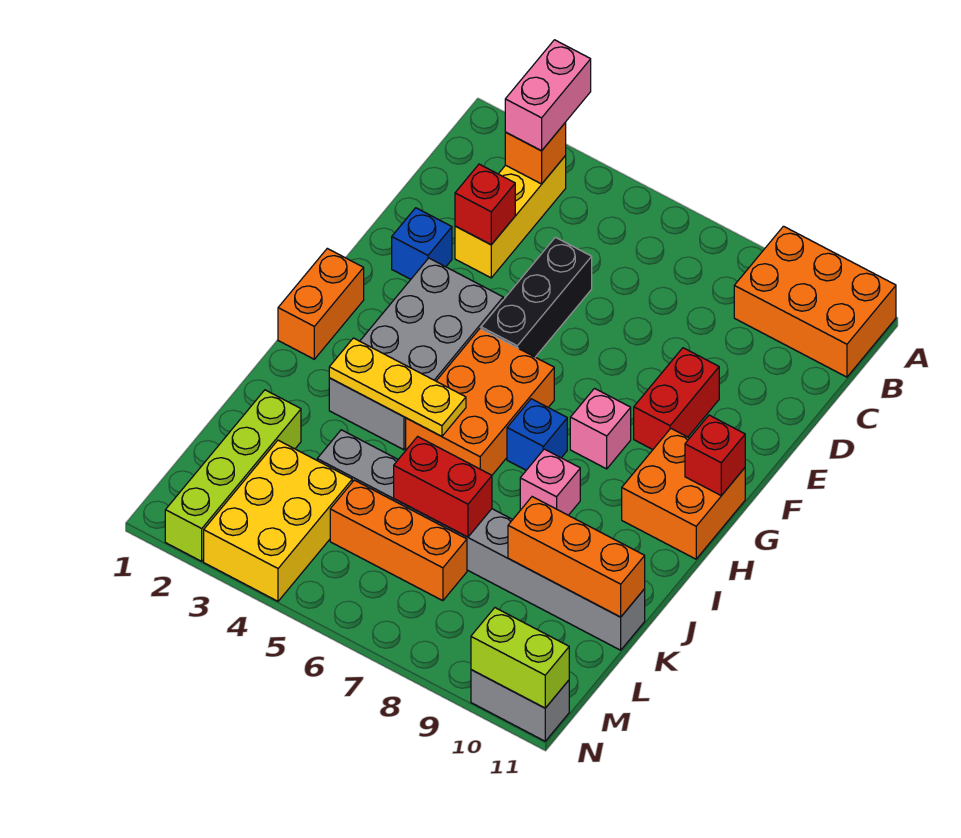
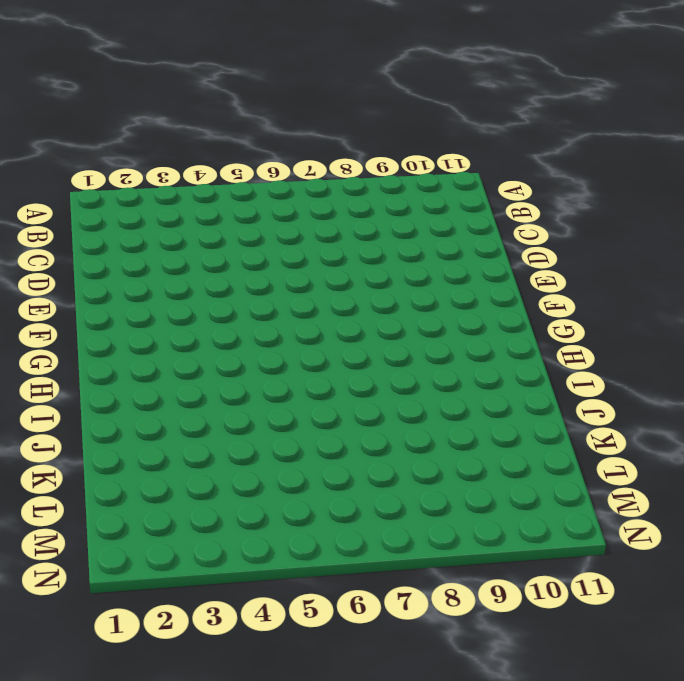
none -> orange brick A9:B11 level 1
none -> yellow brick B3:D3 level 1
none -> black brick D5:F5 level 1

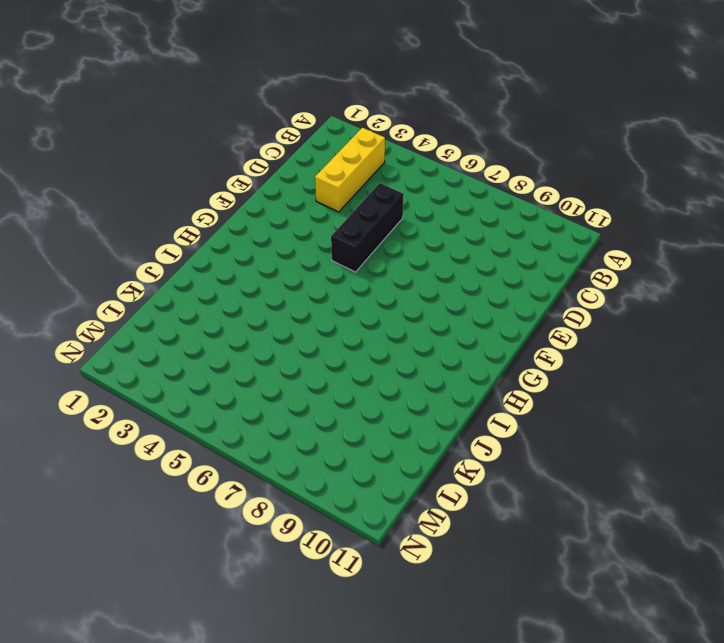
none -> orange brick A9:B11 level 1
none -> blue brick E2 level 1
none -> red brick E9:F9 level 1

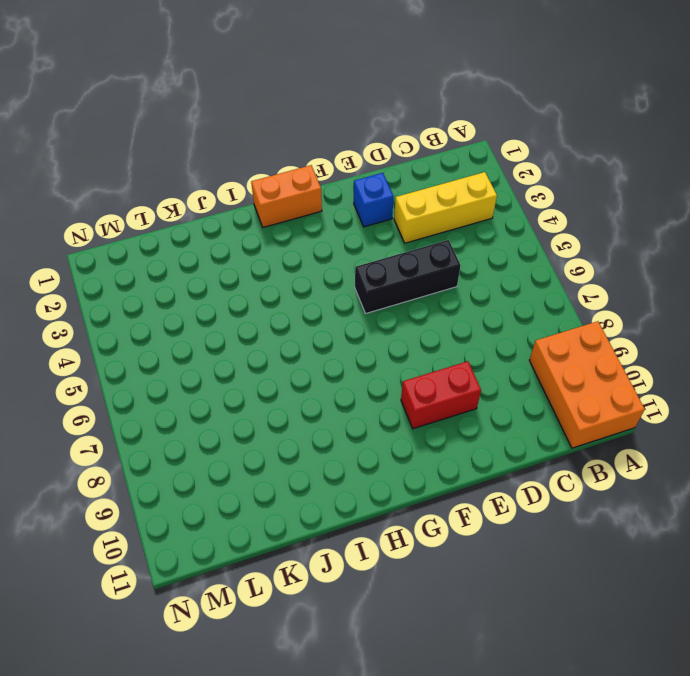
none -> grey brick F3:I4 level 1
none -> orange brick G5:I6 level 1
none -> pink brick G8 level 1

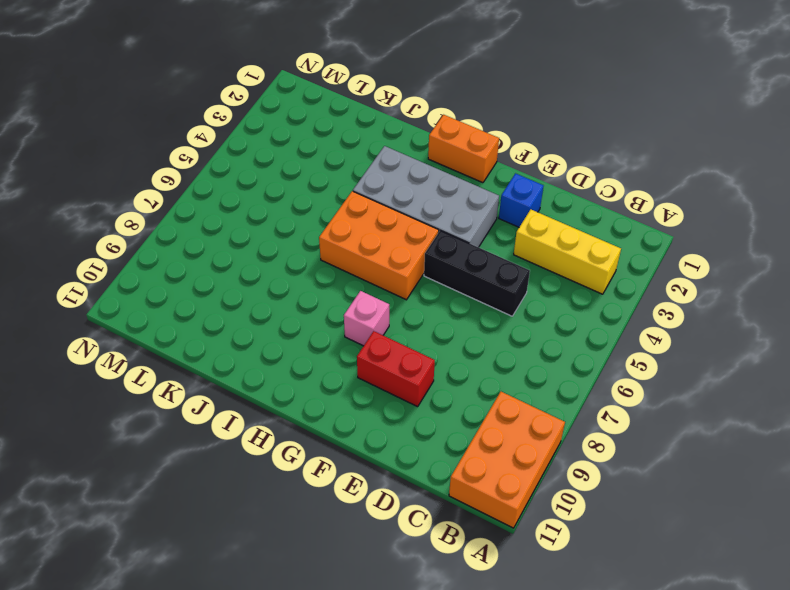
none -> orange brick G10:H11 level 1
none -> blue brick H7 level 1
none -> pink brick I8 level 1

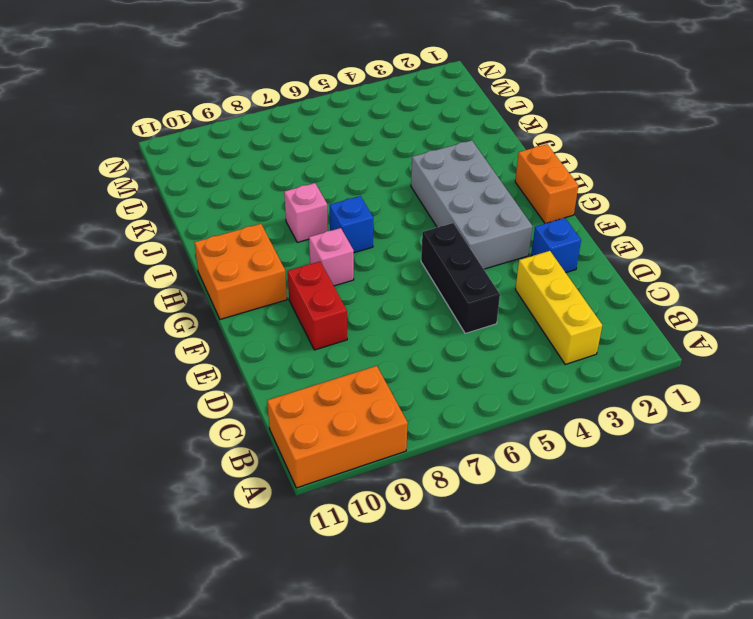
none -> orange brick G5:I6 level 1
none -> lime brick K2:N2 level 1
none -> grey brick K4:K11 level 1

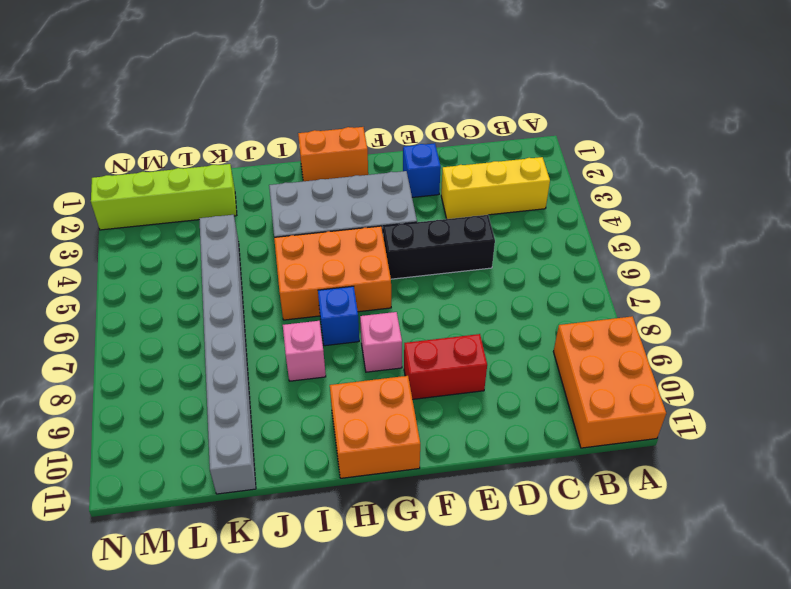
none -> yellow brick L3:N4 level 1
none -> orange brick L5:L7 level 1
none -> grey brick N10:N11 level 1

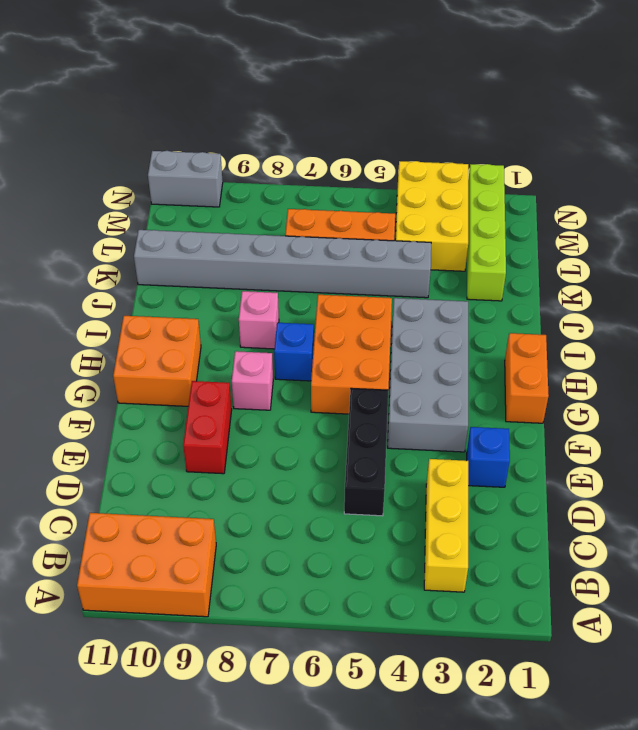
none -> orange brick B3 level 2
none -> red brick D3 level 2
none -> red brick G11 level 2

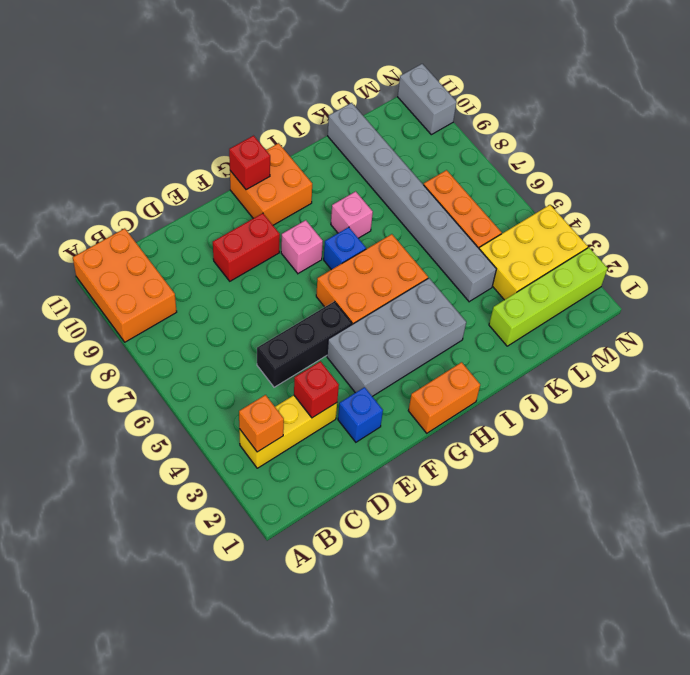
none -> yellow plate I3:I5 level 2
none -> red brick K6:K7 level 2
none -> orange brick K9:K11 level 2

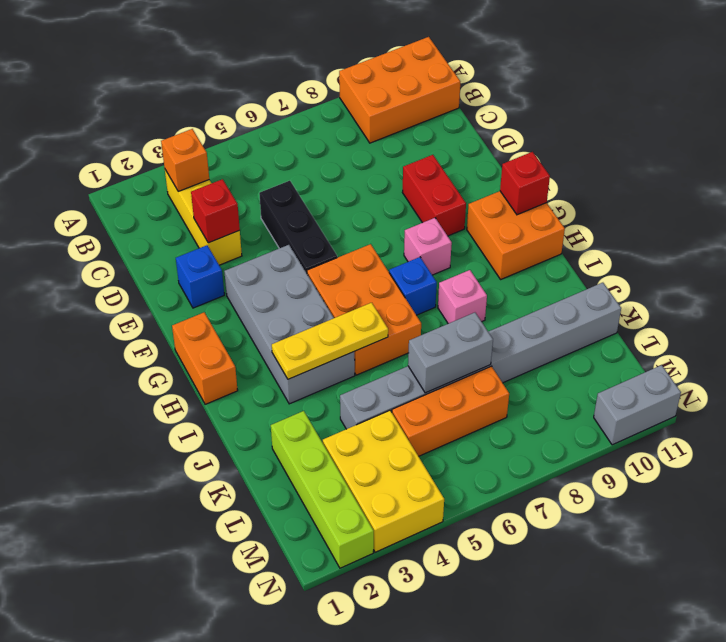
grey brick K6:K7 level 2 -> red brick K6:K7 level 2
none -> orange brick K9:K11 level 2
none -> lime brick N10:N11 level 2
none -> pink brick A3:B3 level 3

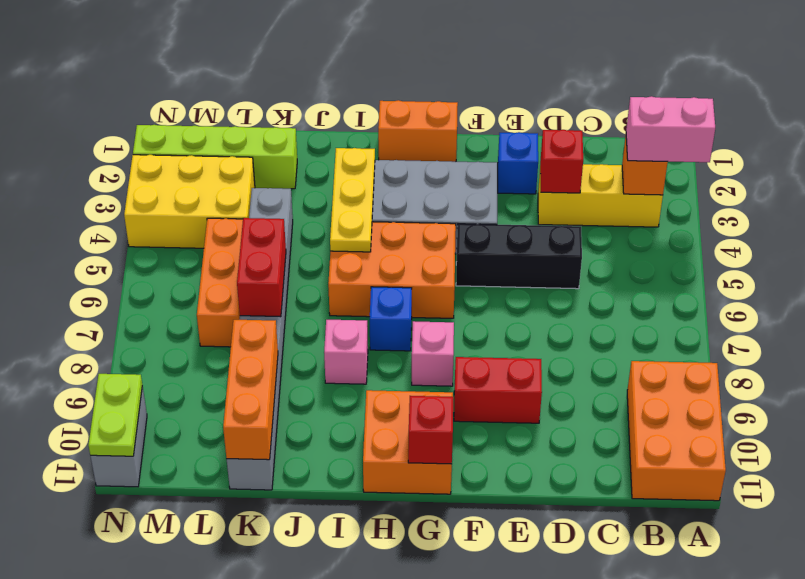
lime plate N10:N11 level 2 -> lime brick N10:N11 level 2

